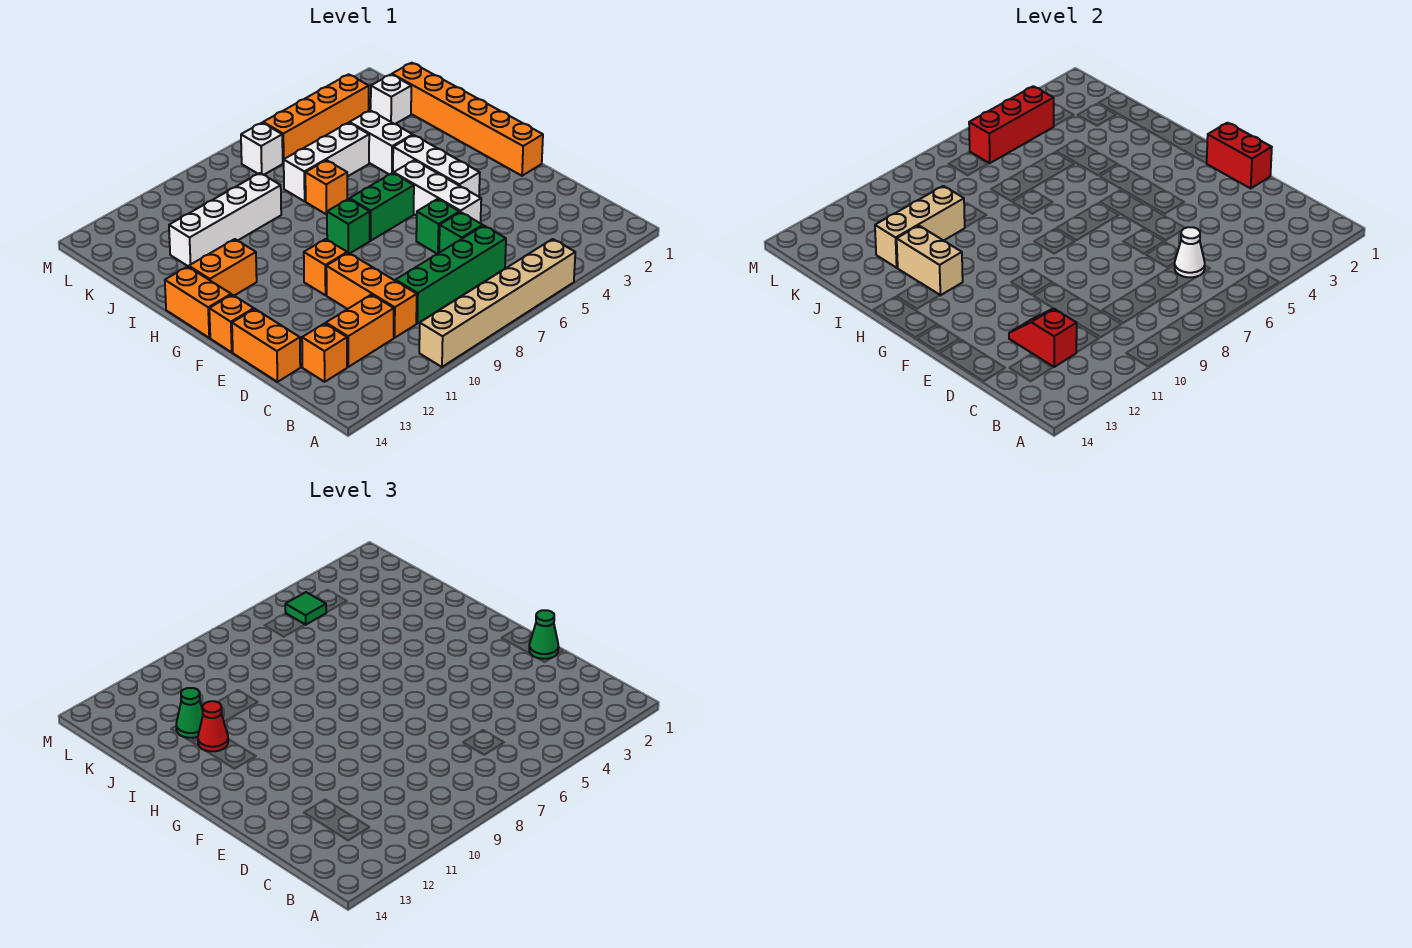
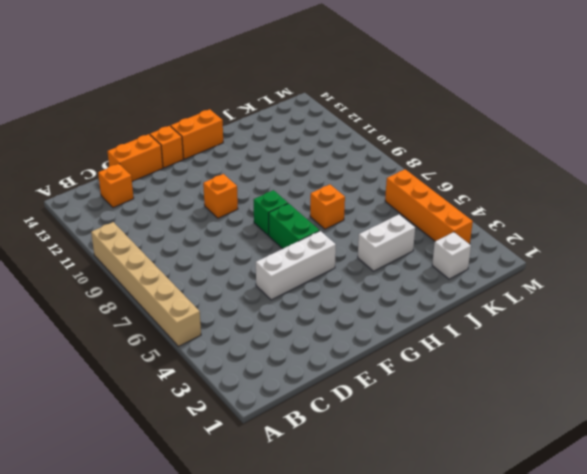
none -> green brick C6:C9 level 1
none -> orange brick C10:E10 level 1
none -> orange brick C11:C12 level 1
none -> green brick D6 level 1

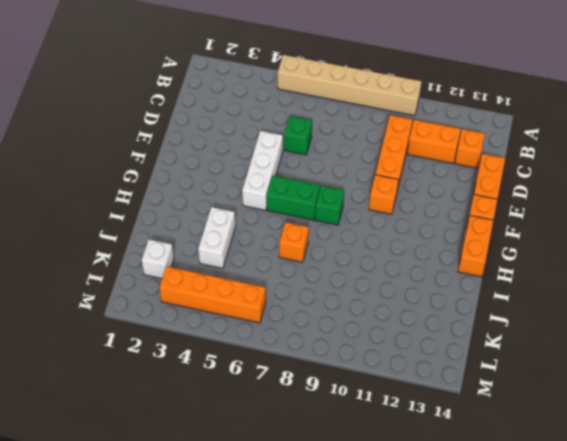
none -> green brick C6:C9 level 1
none -> green brick E6 level 1
none -> orange brick F1:K1 level 1
none -> white brick F4:H4 level 1

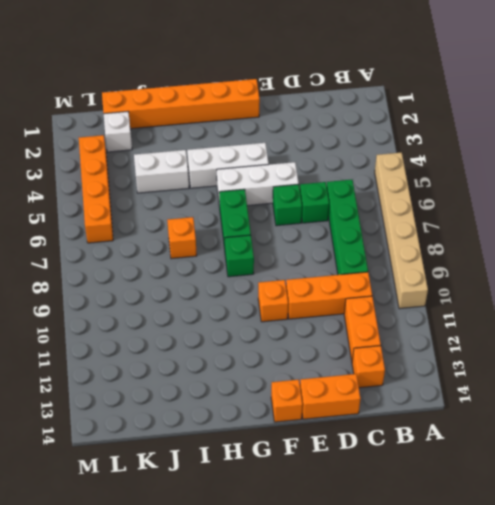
none -> orange brick G14:H14 level 1
none -> orange brick H12:H13 level 1
none -> white brick J5:J7 level 1
none -> white brick J9:J12 level 1

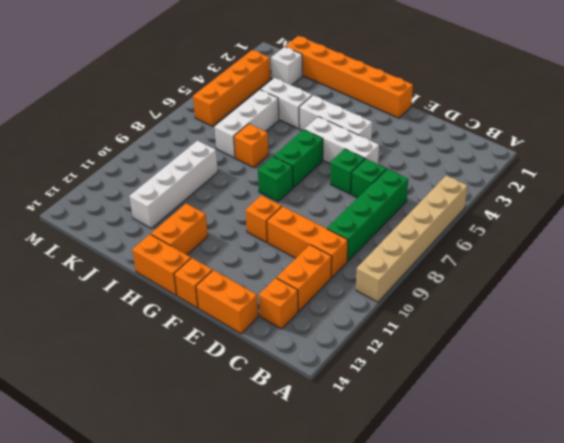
none -> white brick L7 level 1
none -> white cone C6 level 2
none -> red slope C12:D12 level 2 top C
none -> red brick E1:F1 level 2

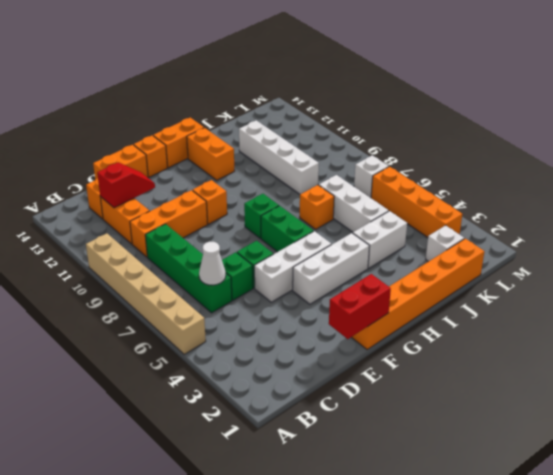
none -> tan brick H12:I12 level 2
none -> tan brick J10:J12 level 2
none -> red brick L4:L6 level 2
none -> green cone E1 level 3

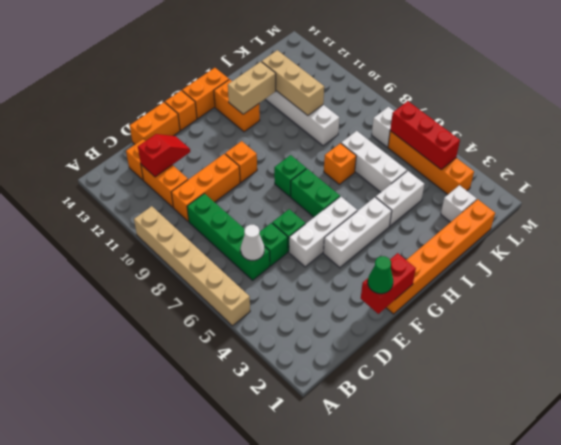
none -> red cone I12 level 3
none -> green cone J12 level 3
none -> green tile L5 level 3

